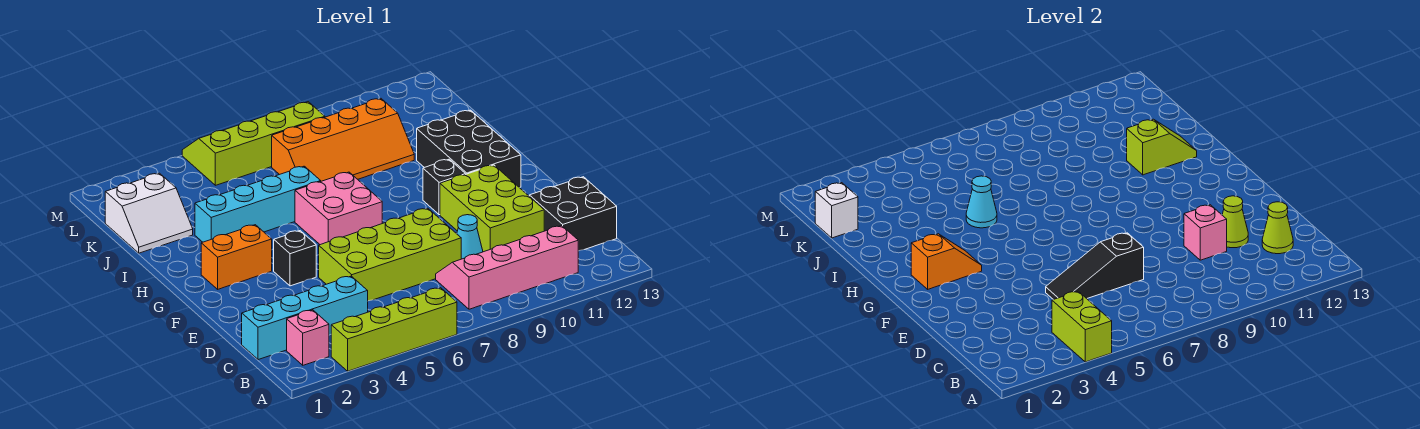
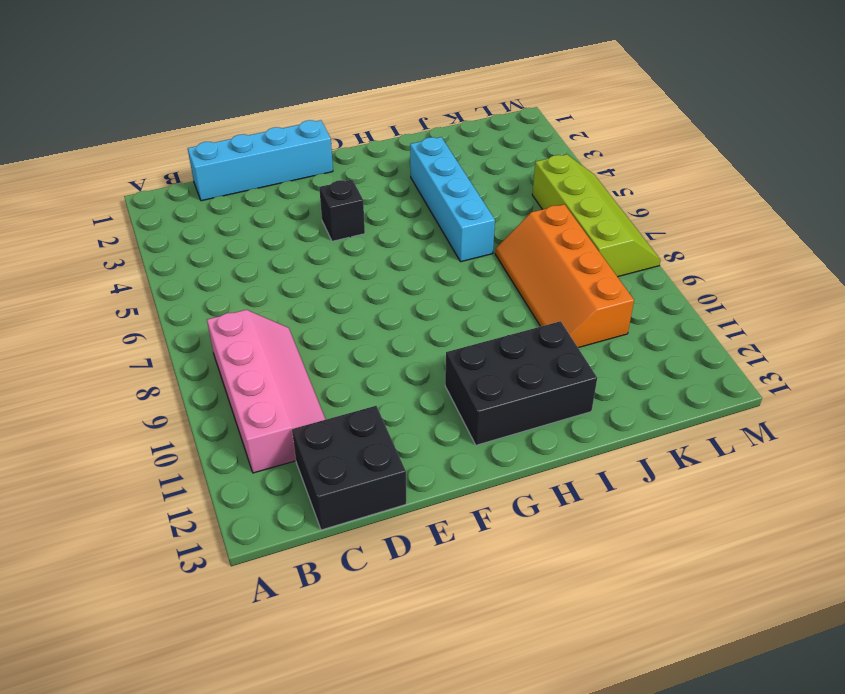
cyan brick C1:F1 level 1 -> cyan brick C1:C4 level 1
none -> lime brick A3:A6 level 1
none -> pink brick B2 level 1
none -> lime brick D5:E8 level 1

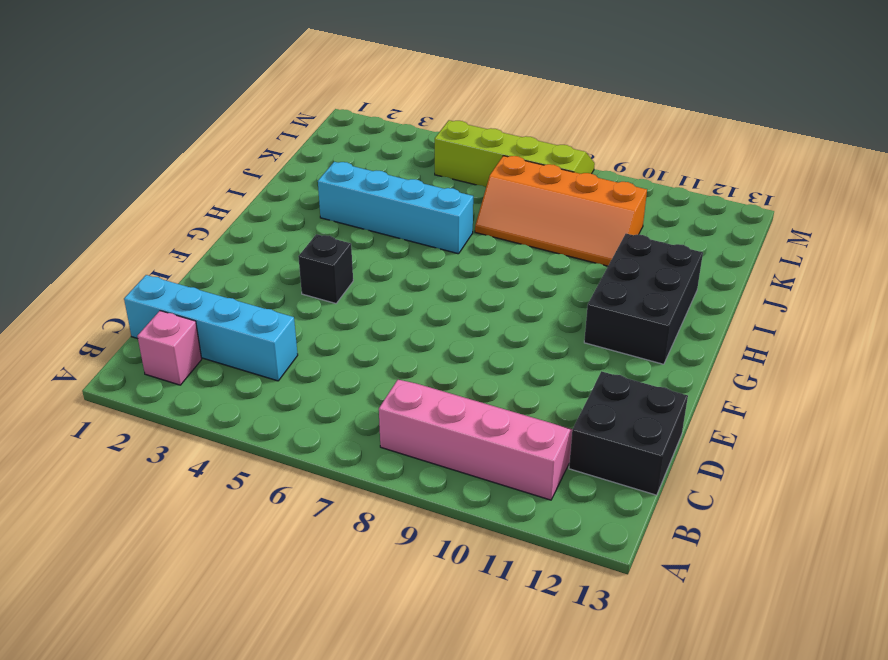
none -> lime brick A3:A6 level 1
none -> lime brick D5:E8 level 1
none -> cyan cone D9 level 1

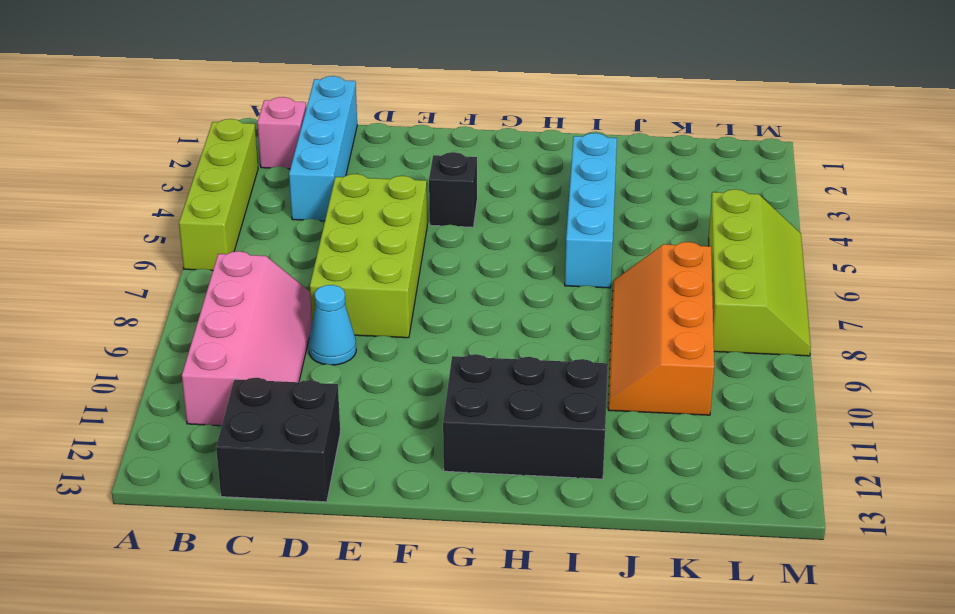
none -> lime brick D10:F11 level 1
none -> orange brick G2:G3 level 1
none -> pink brick G6:H7 level 1

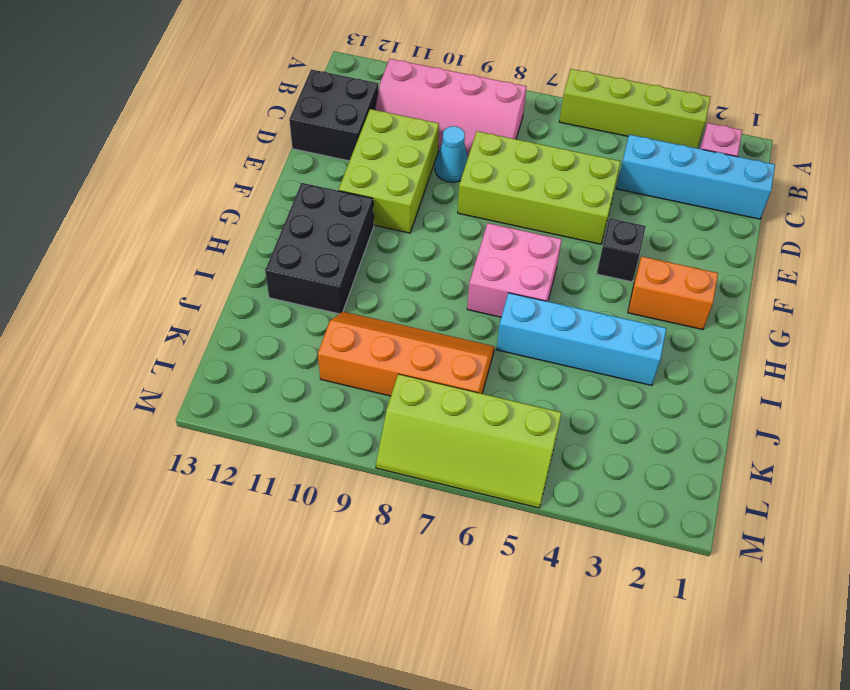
none -> black brick G10 level 1
none -> white slope J1:K2 level 1 top K
none -> lime brick A4:B4 level 2

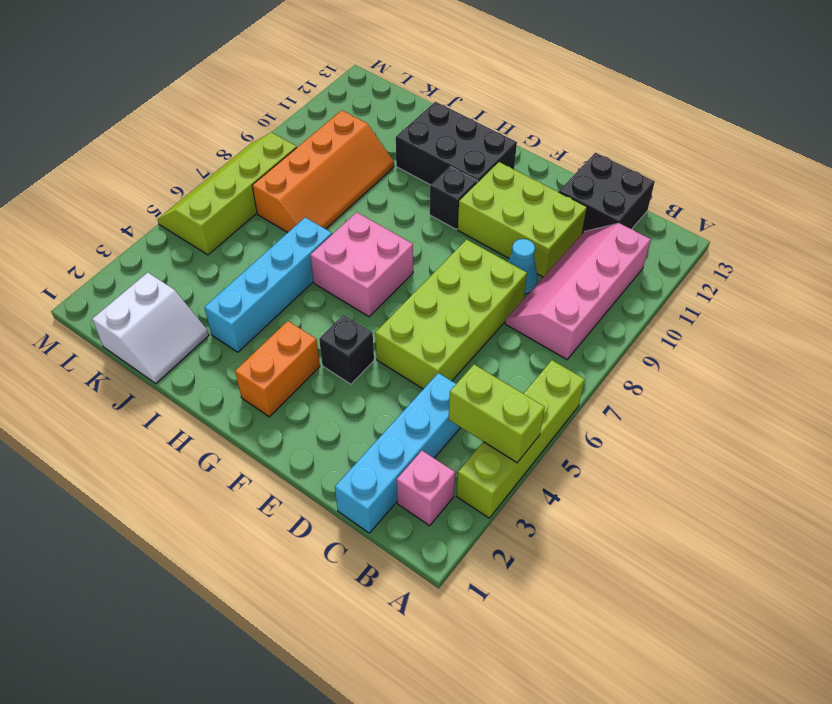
none -> lime cone C12 level 2
none -> black slope D5:D7 level 2 top 7
none -> pink brick D10 level 2

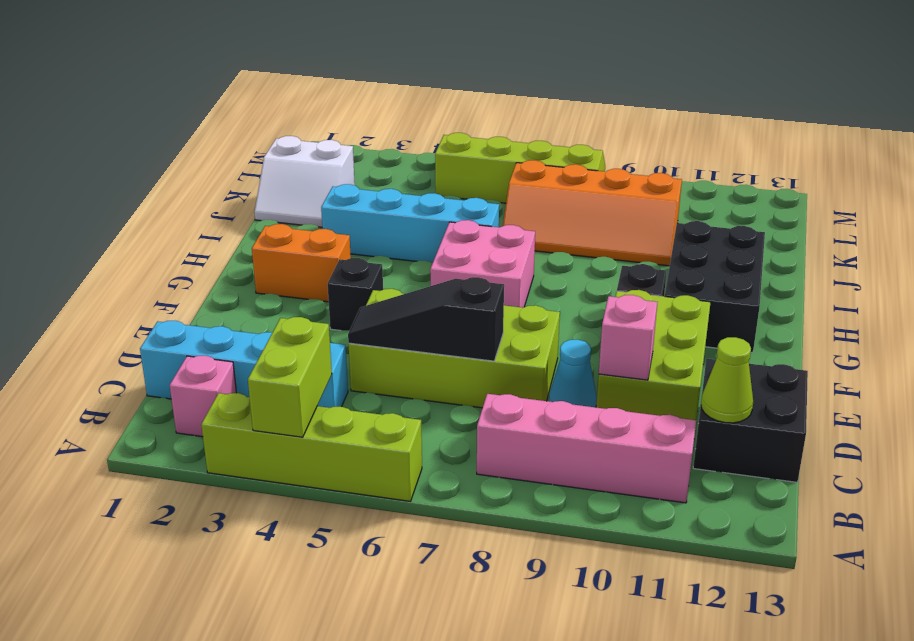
none -> lime cone D11 level 2
none -> orange slope G2:G3 level 2 top 2
none -> cyan cone I5 level 2

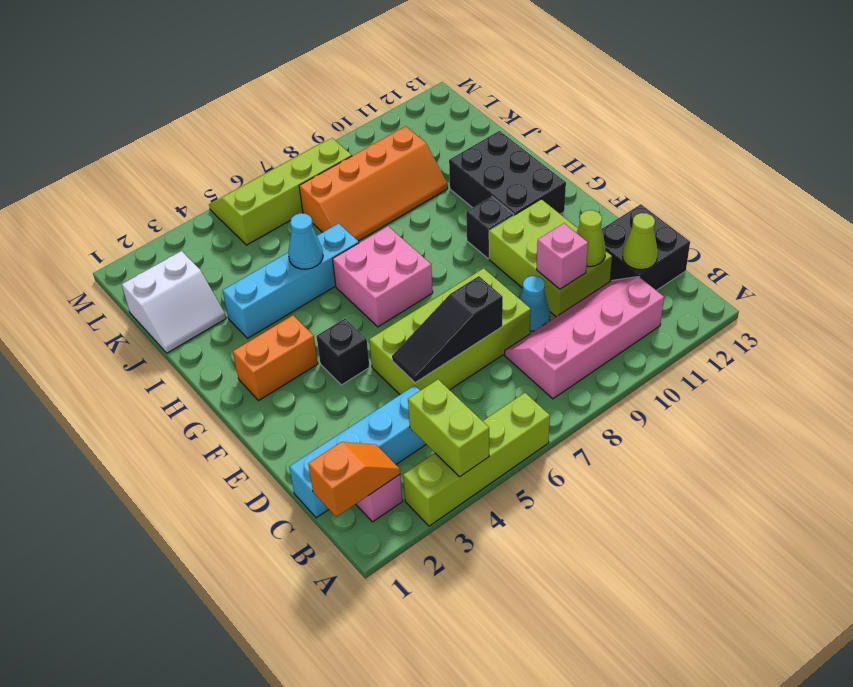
orange slope B1:B2 level 2 top 1 -> orange slope G2:G3 level 2 top 2
none -> lime slope I11:I12 level 2 top 11
none -> white brick K1 level 2

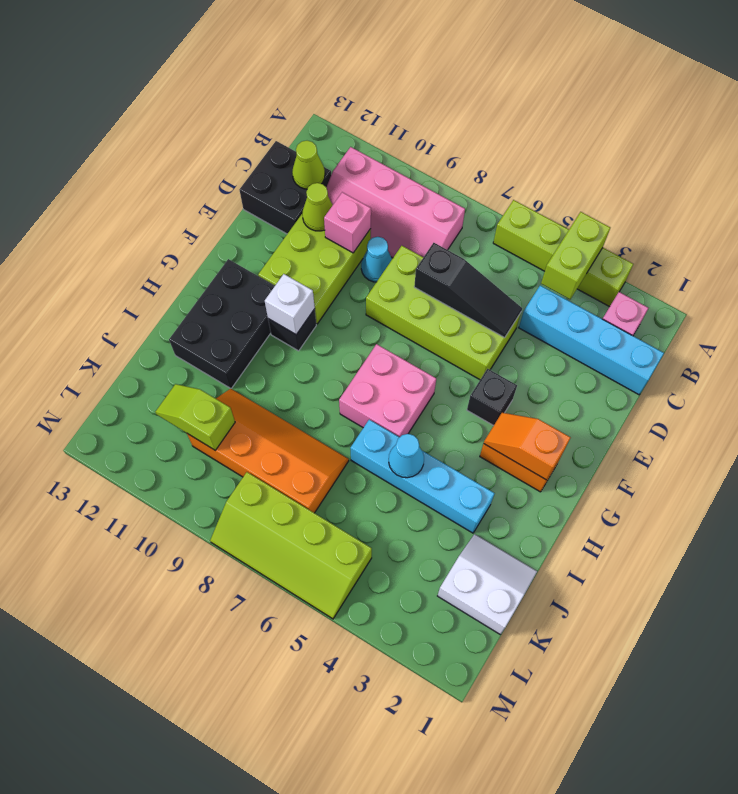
white brick G10 level 2 -> white brick K1 level 2
lime slope K10:K11 level 2 top 10 -> lime slope I11:I12 level 2 top 11

